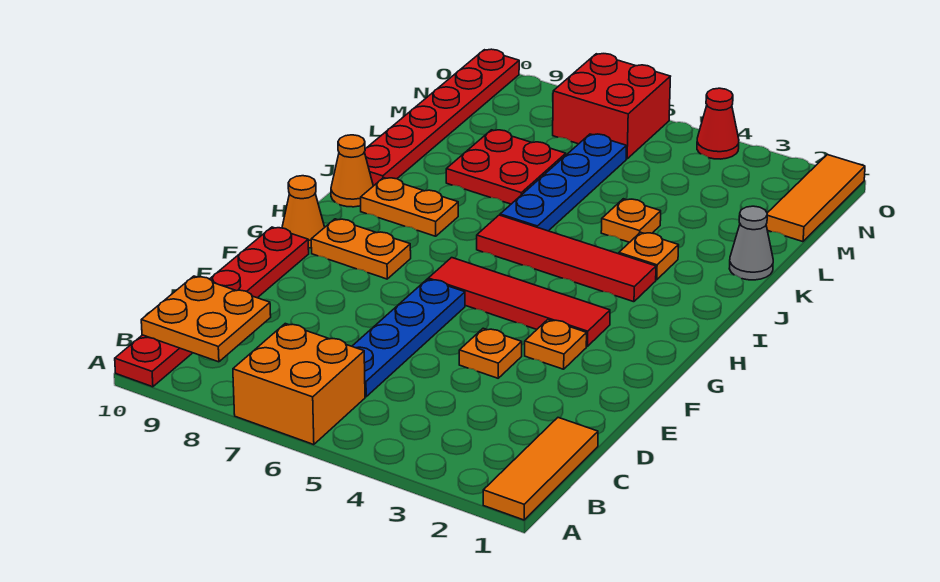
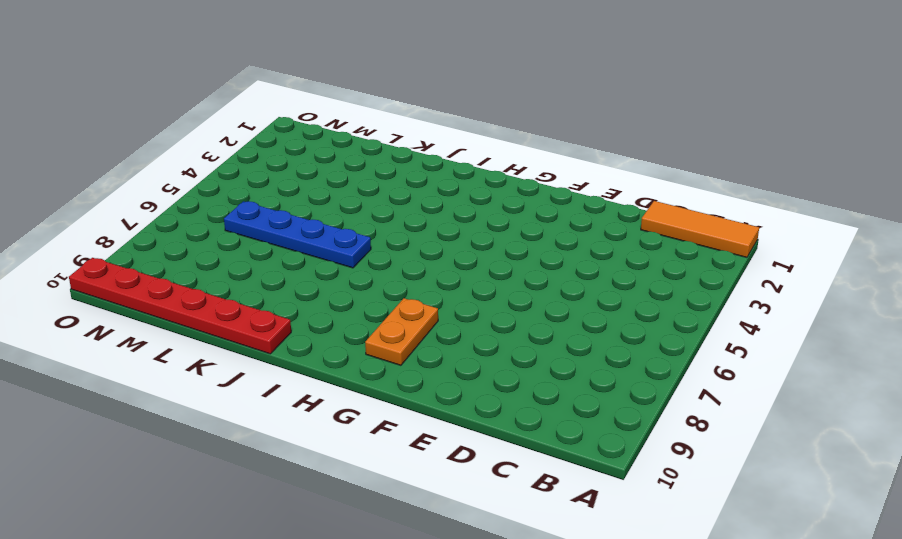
none -> orange brick A6:B7 level 1
none -> red plate A10:F10 level 1
none -> blue plate C6:F6 level 1

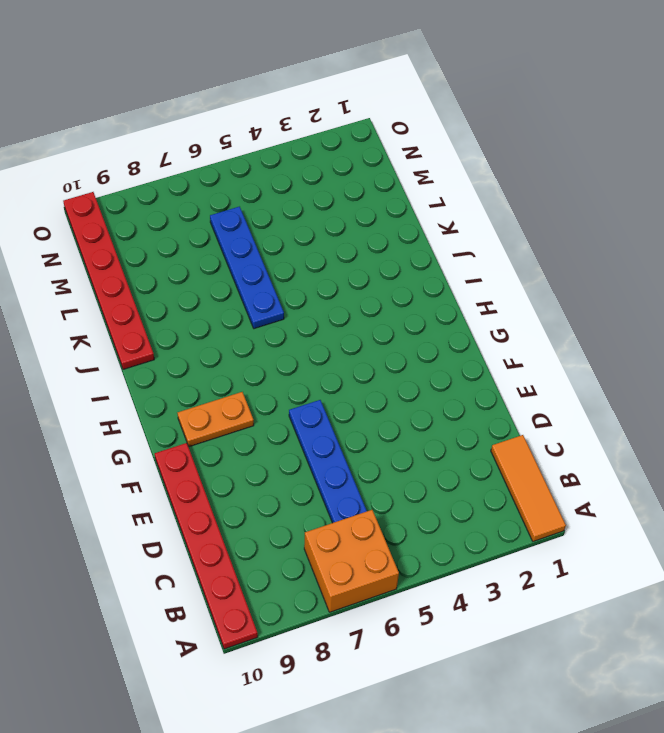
none -> orange plate E4 level 1
none -> orange plate F3 level 1
none -> red tile G3:G6 level 1

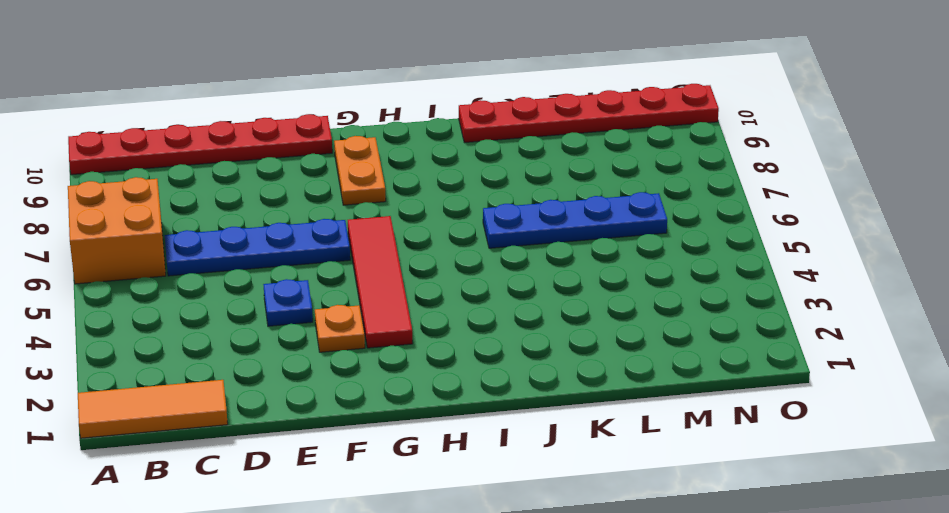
blue plate E4 level 1 -> orange plate E4 level 1
none -> orange cone G10 level 1
none -> red tile I3:I6 level 1
none -> orange plate I8:I9 level 1

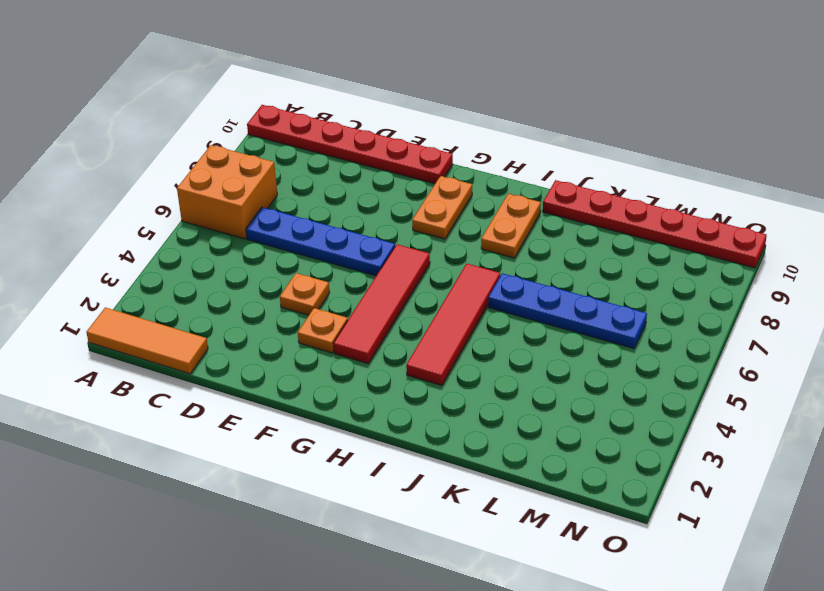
none -> orange cone G10 level 1
none -> orange cone I10 level 1
none -> orange plate J3 level 1

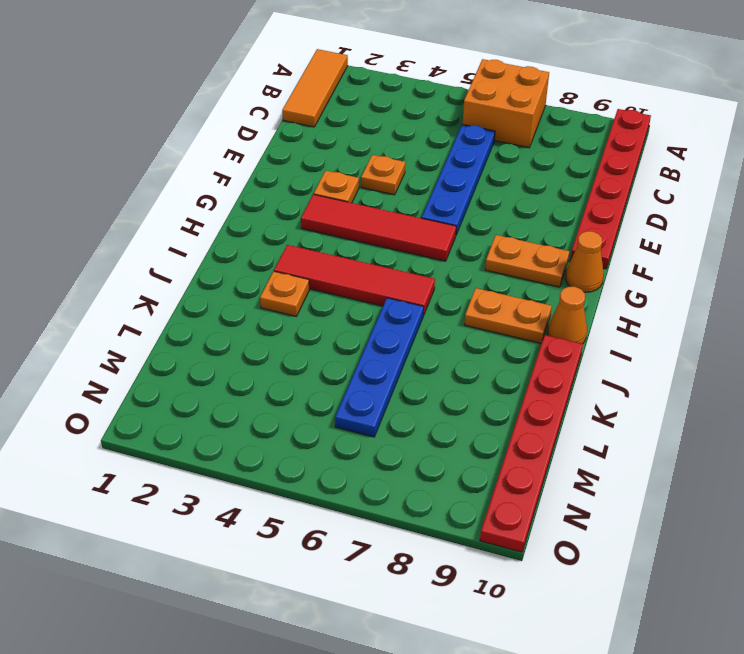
none -> grey cone K1 level 1
none -> orange plate K4 level 1
none -> red plate K7:L8 level 1

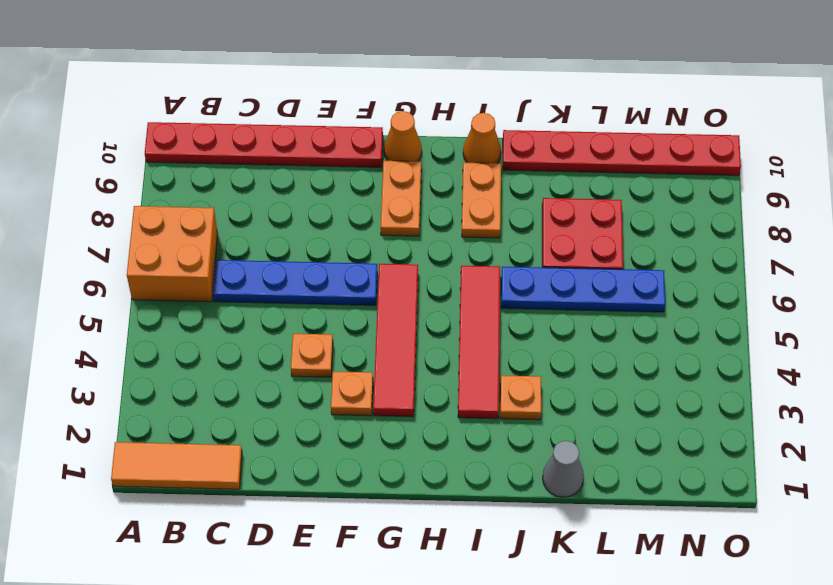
none -> orange plate K4 level 1
none -> orange tile M1:O1 level 1
none -> red brick N6:O7 level 1

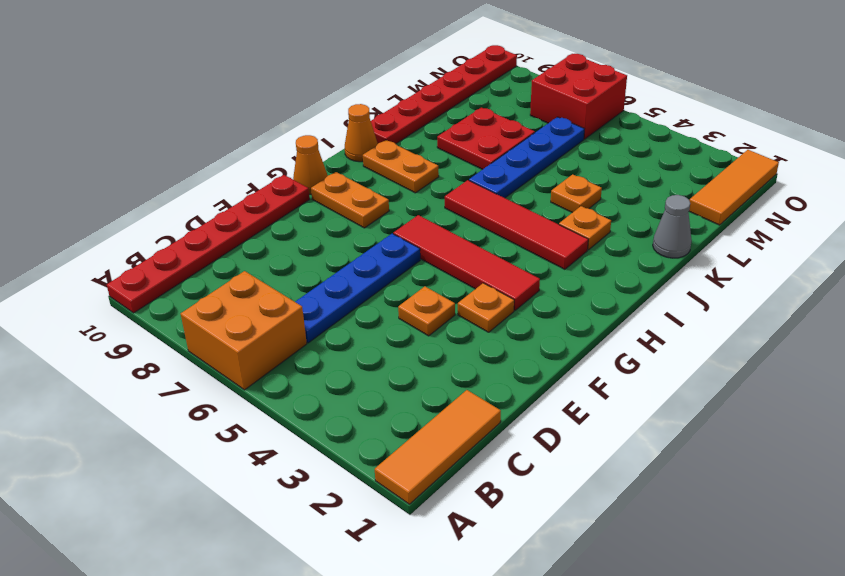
none -> red cone O4 level 1
none -> orange plate B9:C10 level 2

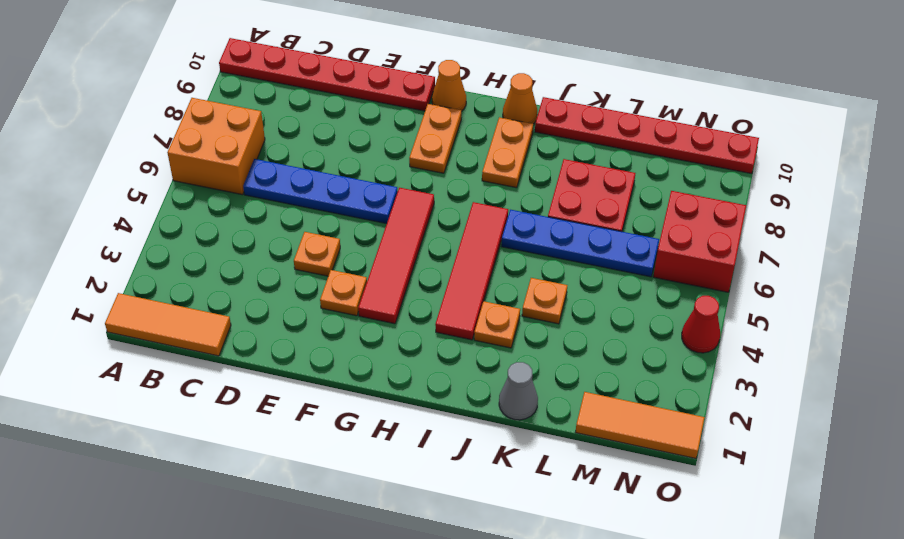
none -> orange plate B9:C10 level 2

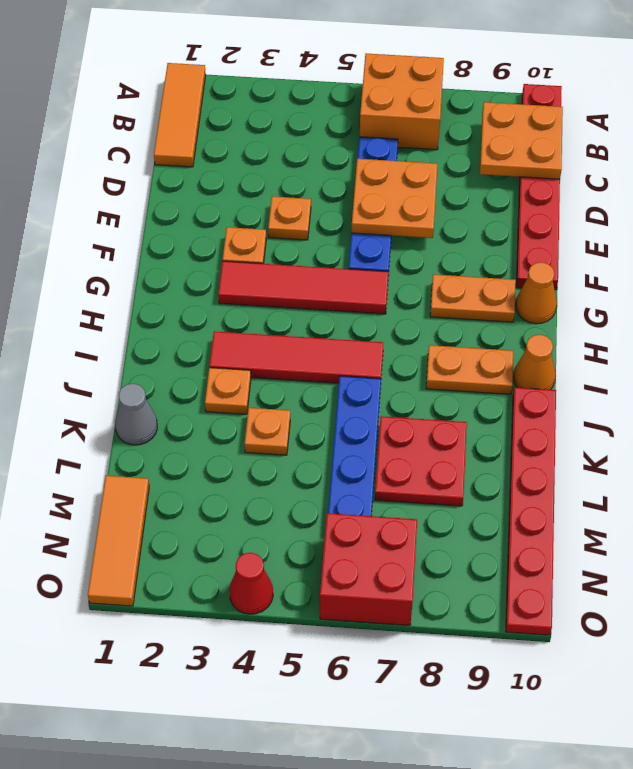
orange plate D6:E7 level 2 -> none

